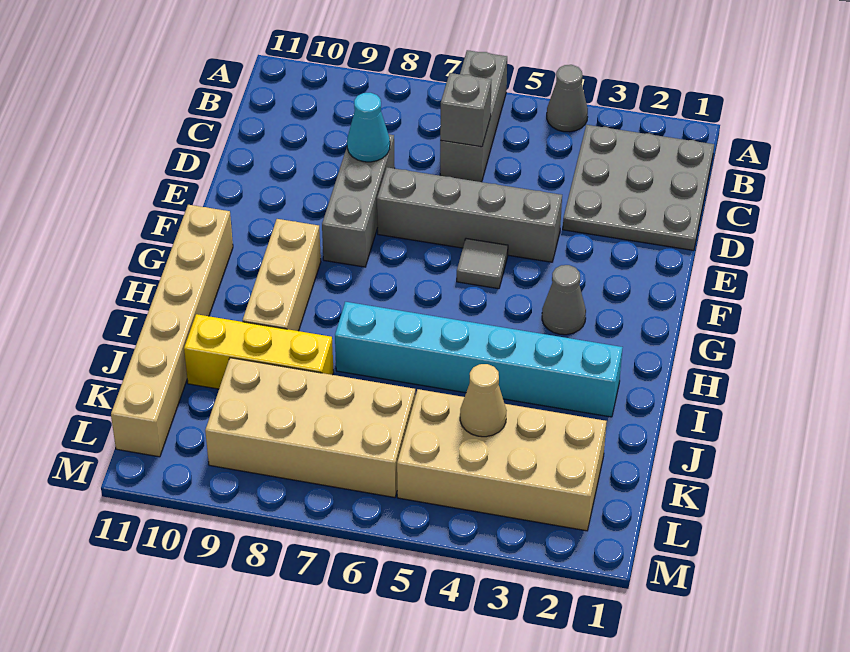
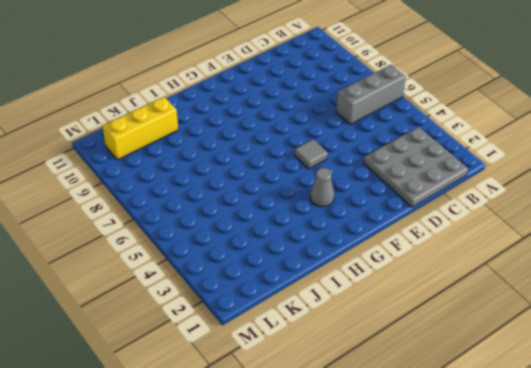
yellow brick J10:L10 level 1 -> yellow brick J8:J10 level 1
none -> grey cone A4 level 1
none -> grey brick D8:F8 level 1
none -> grey brick E4:E7 level 1

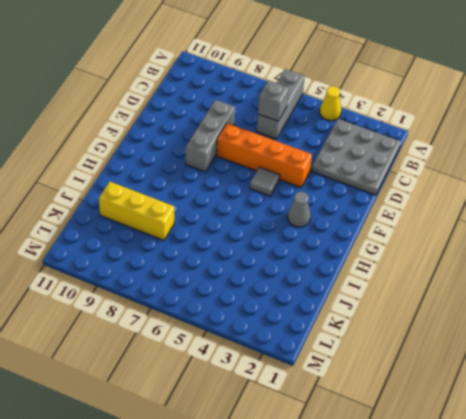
yellow cone A4 level 1 -> grey cone A4 level 1
orange brick E4:E7 level 1 -> grey brick E4:E7 level 1
none -> tan brick G9:I9 level 1
none -> tan brick G11:L11 level 1
none -> cyan brick I2:I7 level 1

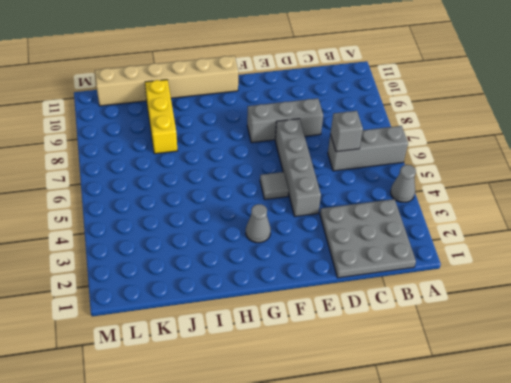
none -> tan brick G9:I9 level 1
none -> cyan brick I2:I7 level 1
none -> tan brick K2:L5 level 1

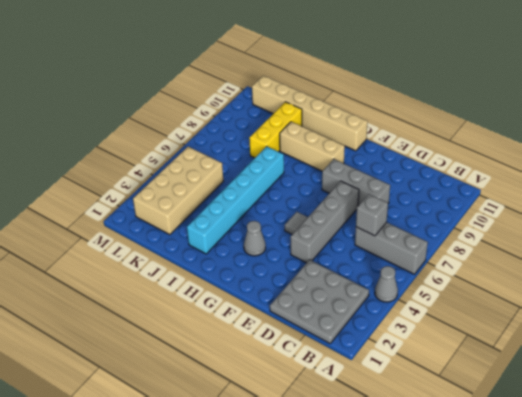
none -> tan brick K6:L9 level 1
none -> cyan cone D8 level 2
none -> tan cone K4 level 2

